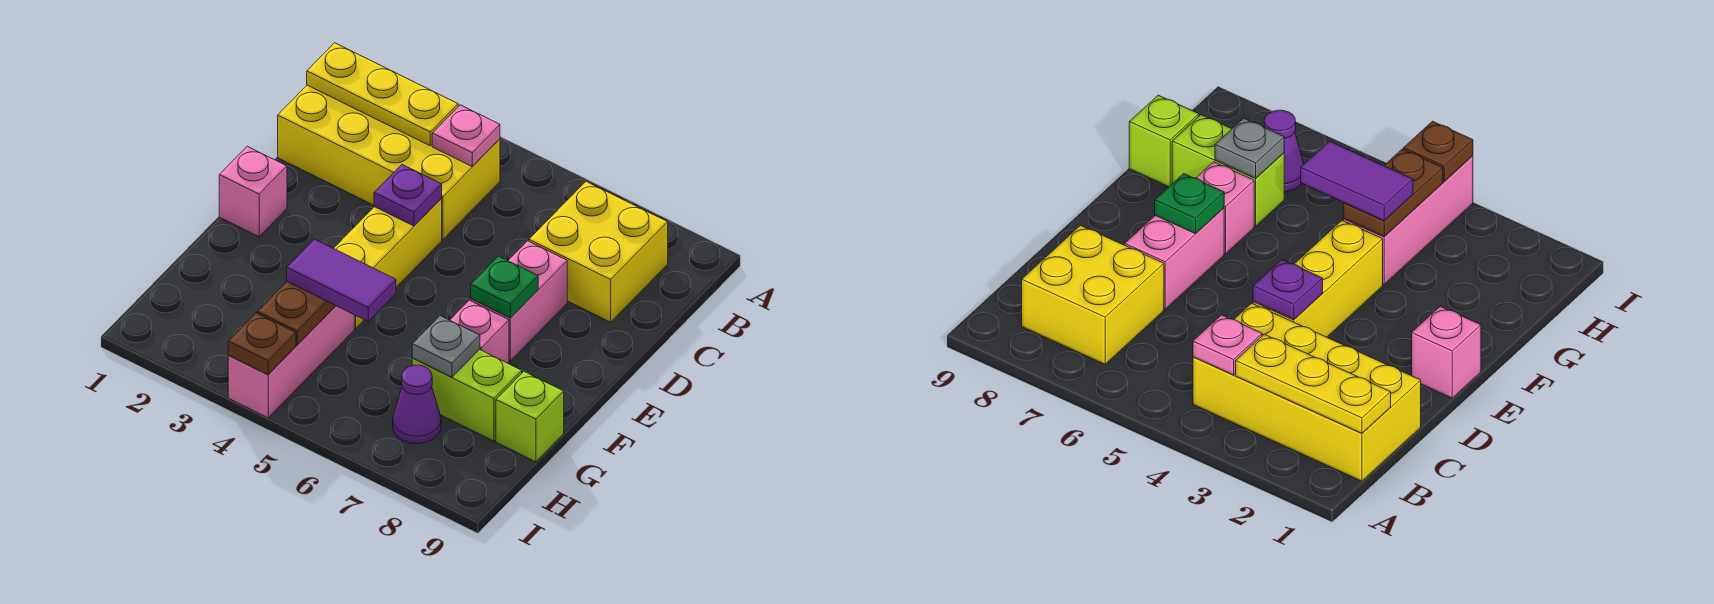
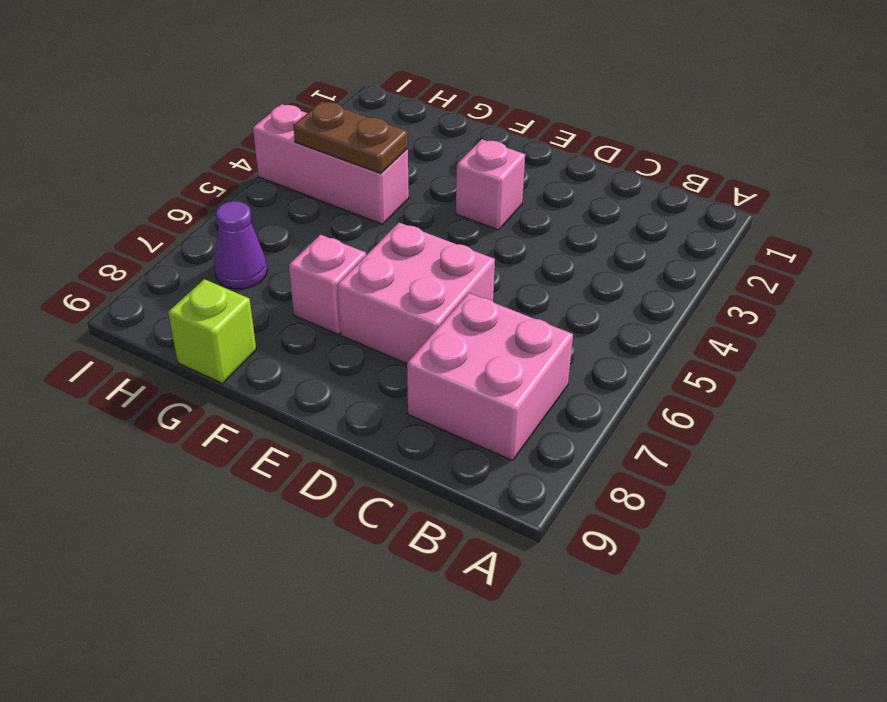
pink brick B7:C8 level 1 -> yellow brick B7:C8 level 1
pink brick D6:E7 level 1 -> pink brick D7:E7 level 1
pink brick E3 level 1 -> pink brick E1 level 1
none -> yellow brick B1:C4 level 1
none -> yellow brick D4:F4 level 1
none -> lime brick G7:G8 level 1

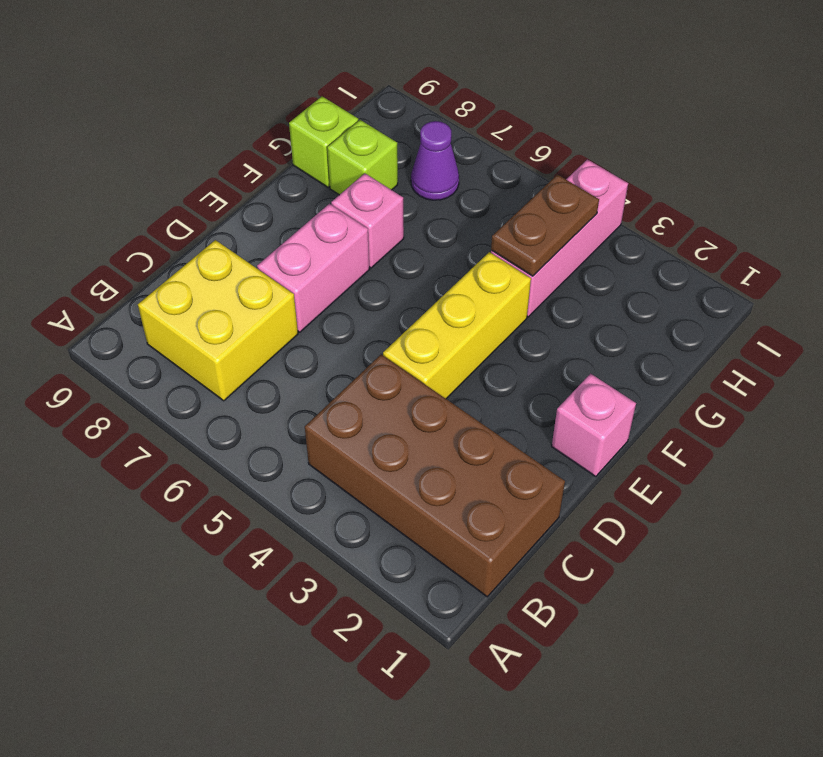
brown brick B1:C4 level 1 -> yellow brick B1:C4 level 1
lime brick G8 level 1 -> lime brick G7:G8 level 1
none -> yellow plate B1:B3 level 2
none -> pink plate B4 level 2
none -> purple plate D4 level 2

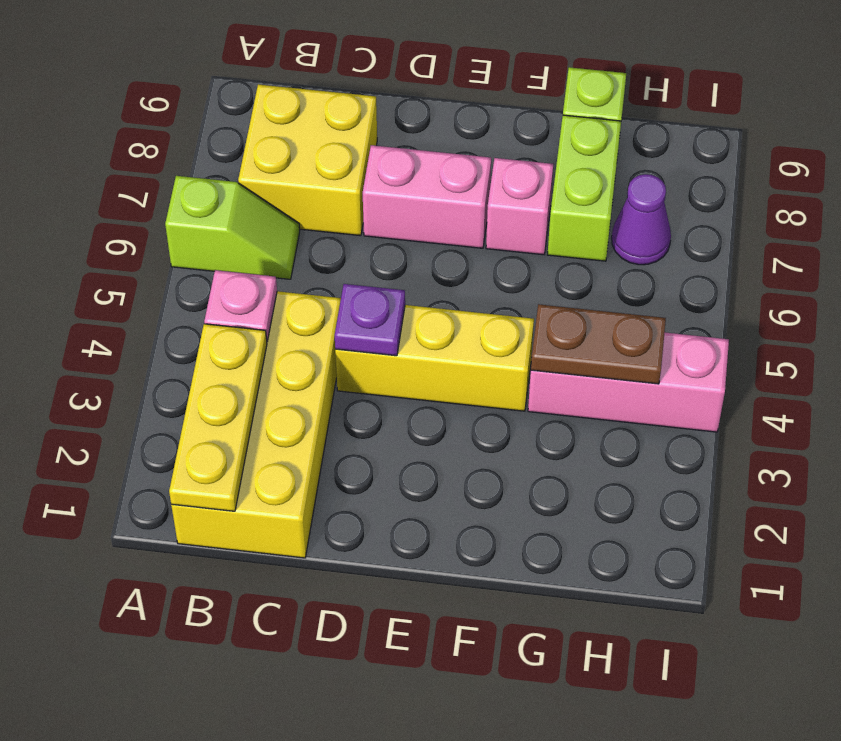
lime slope A6:B6 level 1 top A -> none
none -> pink brick E1 level 1
none -> green plate E7 level 2
none -> grey plate G7 level 2

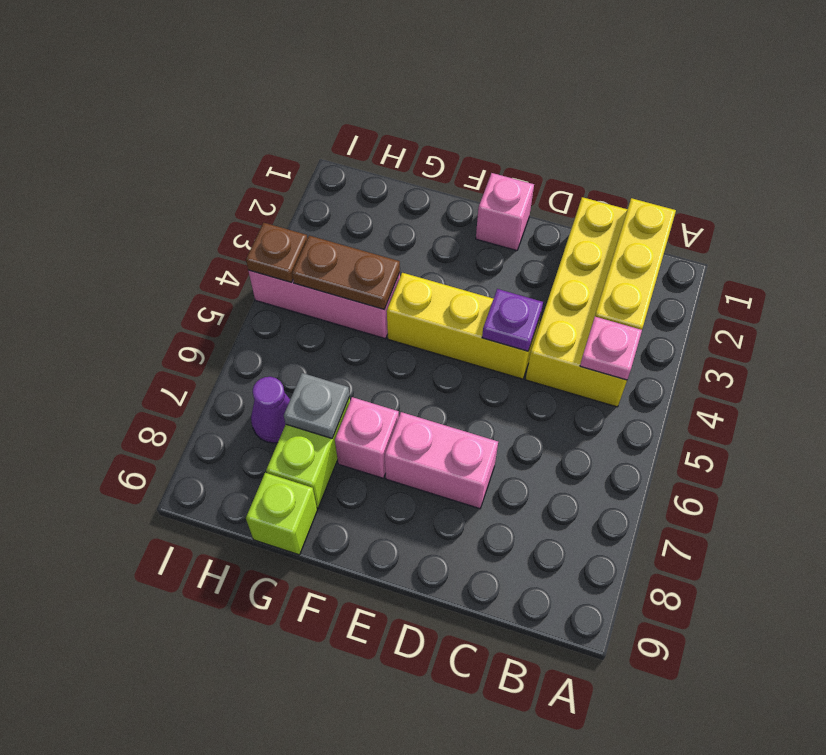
none -> yellow brick B7:C8 level 1
none -> green plate E7 level 2
none -> purple tile G4:G5 level 3

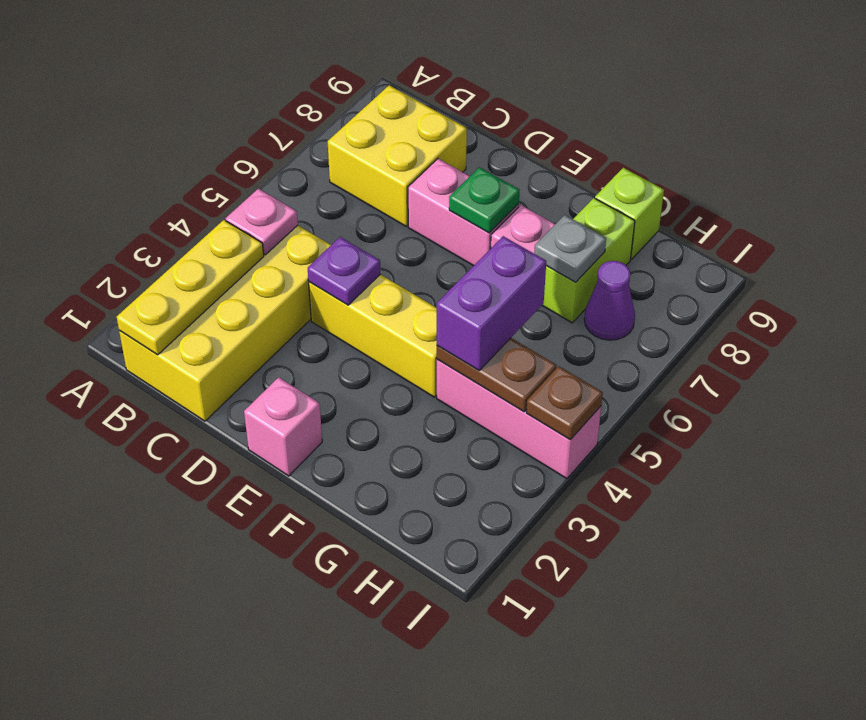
purple brick G4:G5 level 3 -> purple tile G4:G5 level 3

